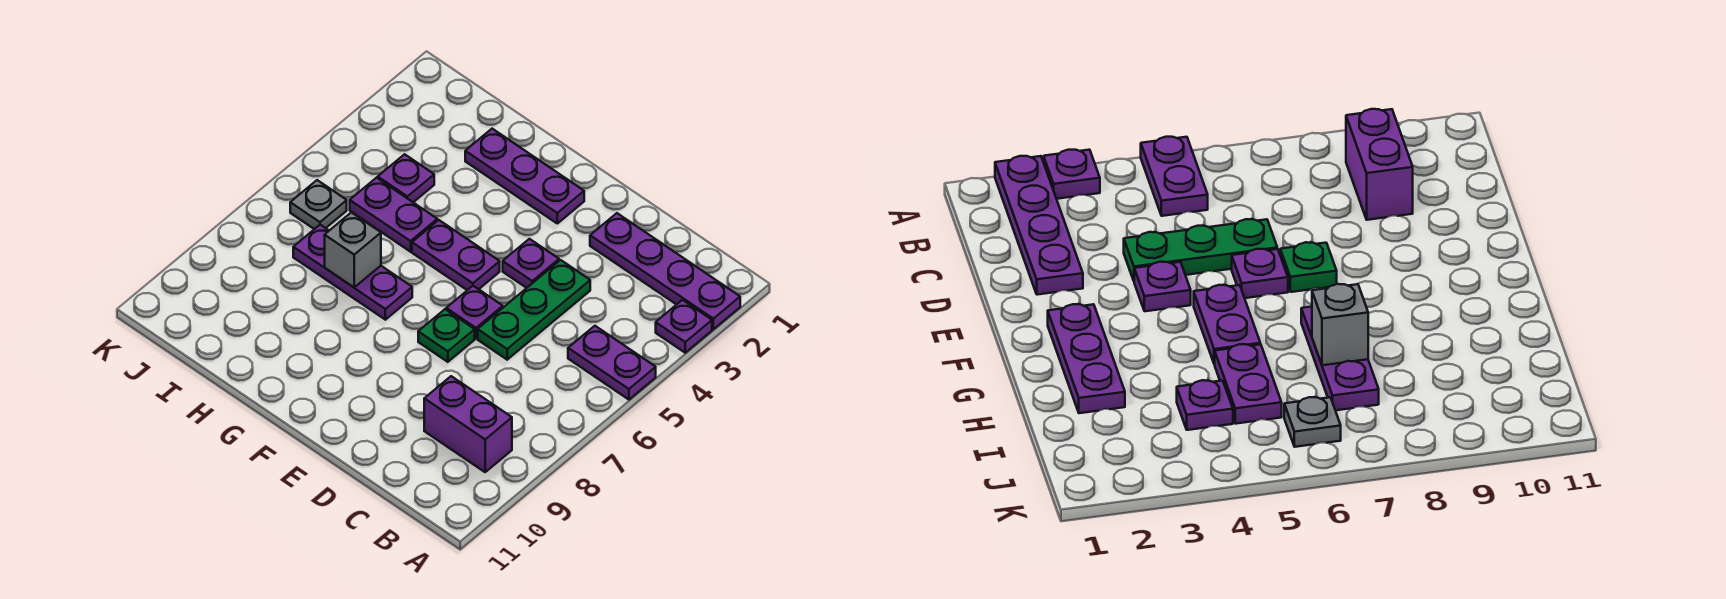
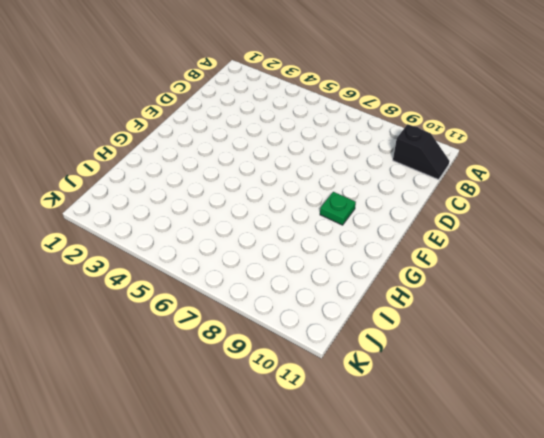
black slope B10:B11 level 1 top 10 -> none
green plate F9 level 1 -> green plate E7 level 1
none -> purple plate A2:D2 level 1
none -> purple plate A3 level 1
none -> purple plate A5:B5 level 1

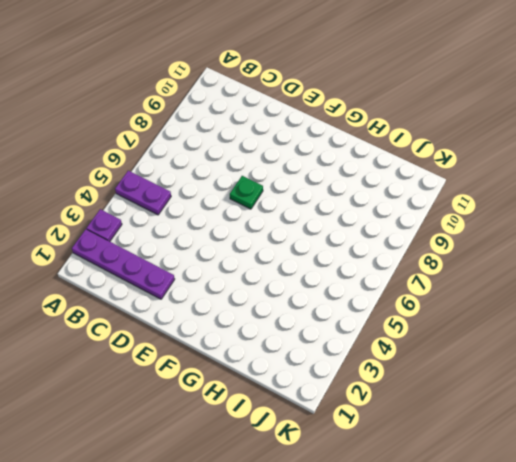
none -> purple brick B9:C9 level 1
none -> green plate D4:D6 level 1
none -> purple plate E4 level 1

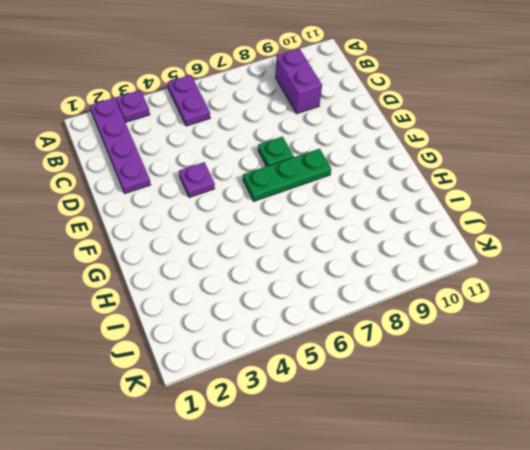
green plate F6:F8 level 1 -> green plate D4:D6 level 1
none -> purple plate E6 level 1
none -> purple plate F2:H2 level 1
none -> purple plate F5:G5 level 1

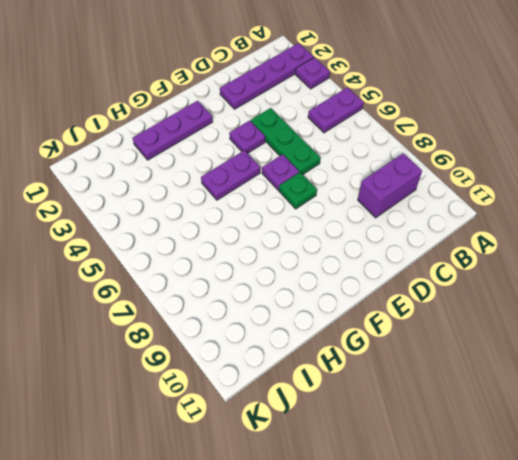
none -> purple plate G7:I7 level 1
none -> purple plate H5:I5 level 1
none -> purple plate I4 level 1

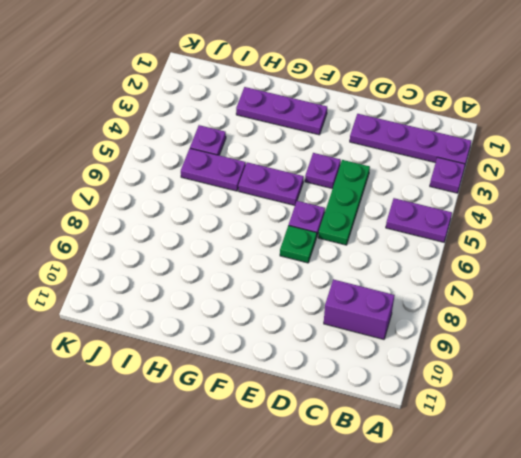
none -> purple plate G7:I7 level 1
none -> grey plate J6 level 1
none -> grey brick H7 level 2

